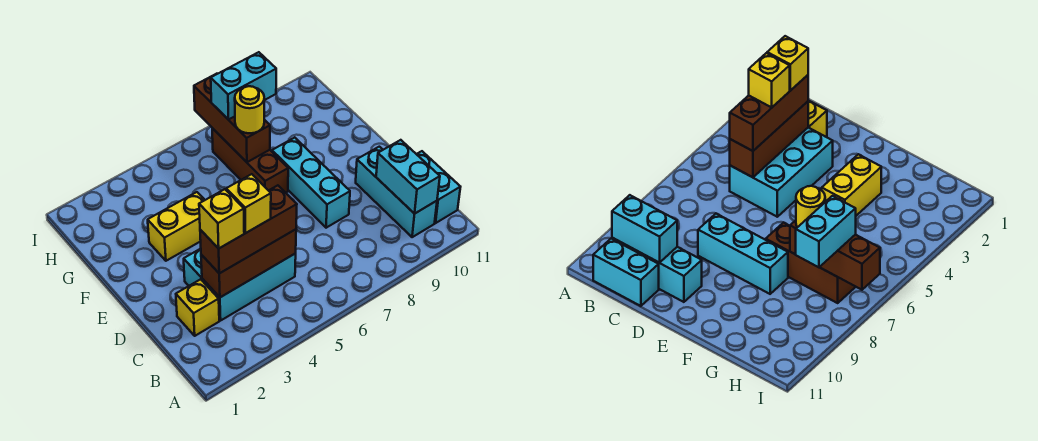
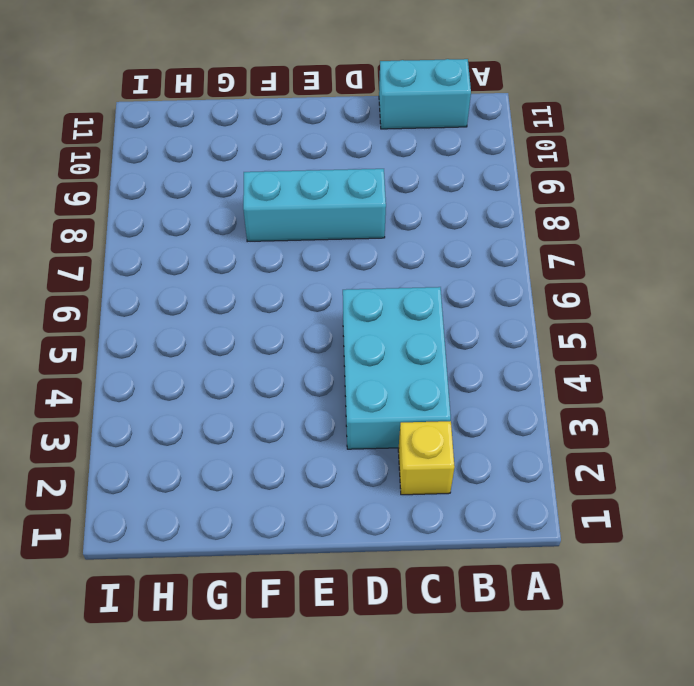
none -> cyan brick B10:D10 level 1
none -> yellow brick F3:F4 level 1
none -> brown brick F7:H7 level 1

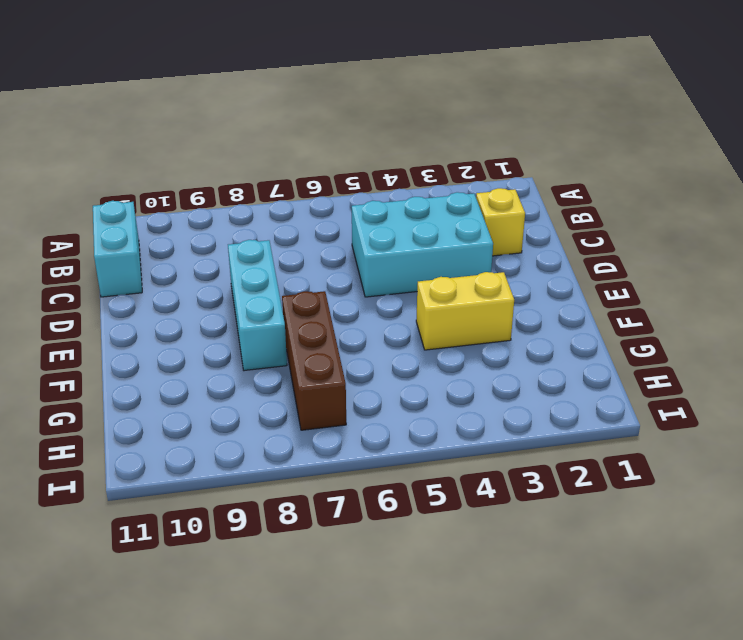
none -> cyan brick B10:D10 level 1
none -> cyan brick B10:C10 level 2
none -> brown brick C3:C5 level 2

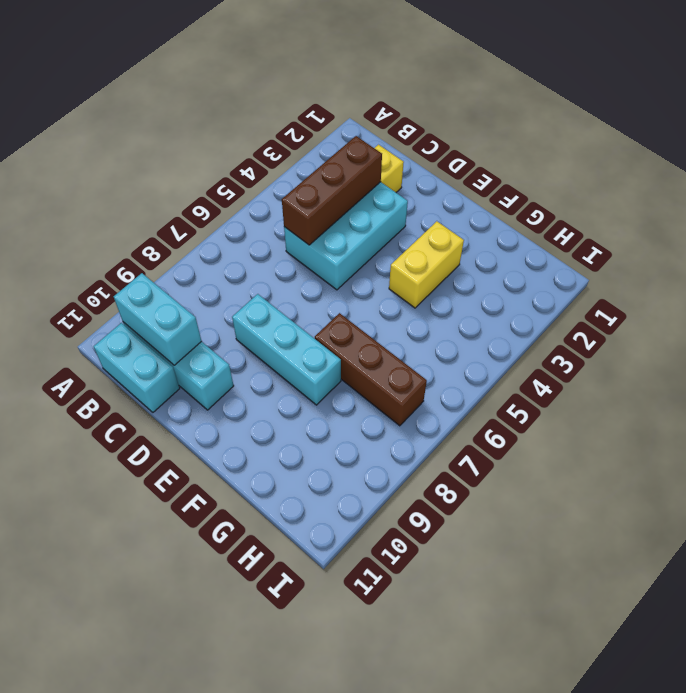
none -> brown brick G7:I7 level 2
none -> brown brick C3:C5 level 3
none -> yellow round brick G7 level 3

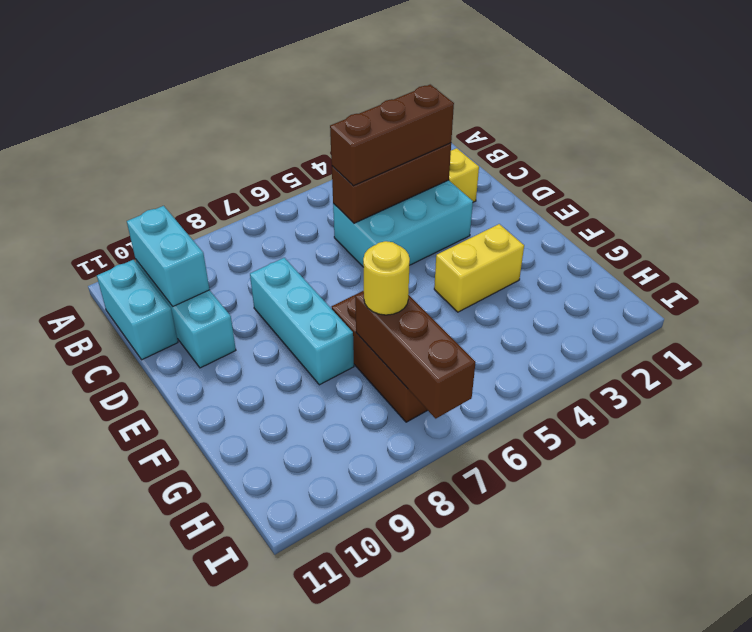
none -> cyan brick H7:H8 level 3
none -> yellow brick C3 level 4
none -> yellow brick C4 level 4

